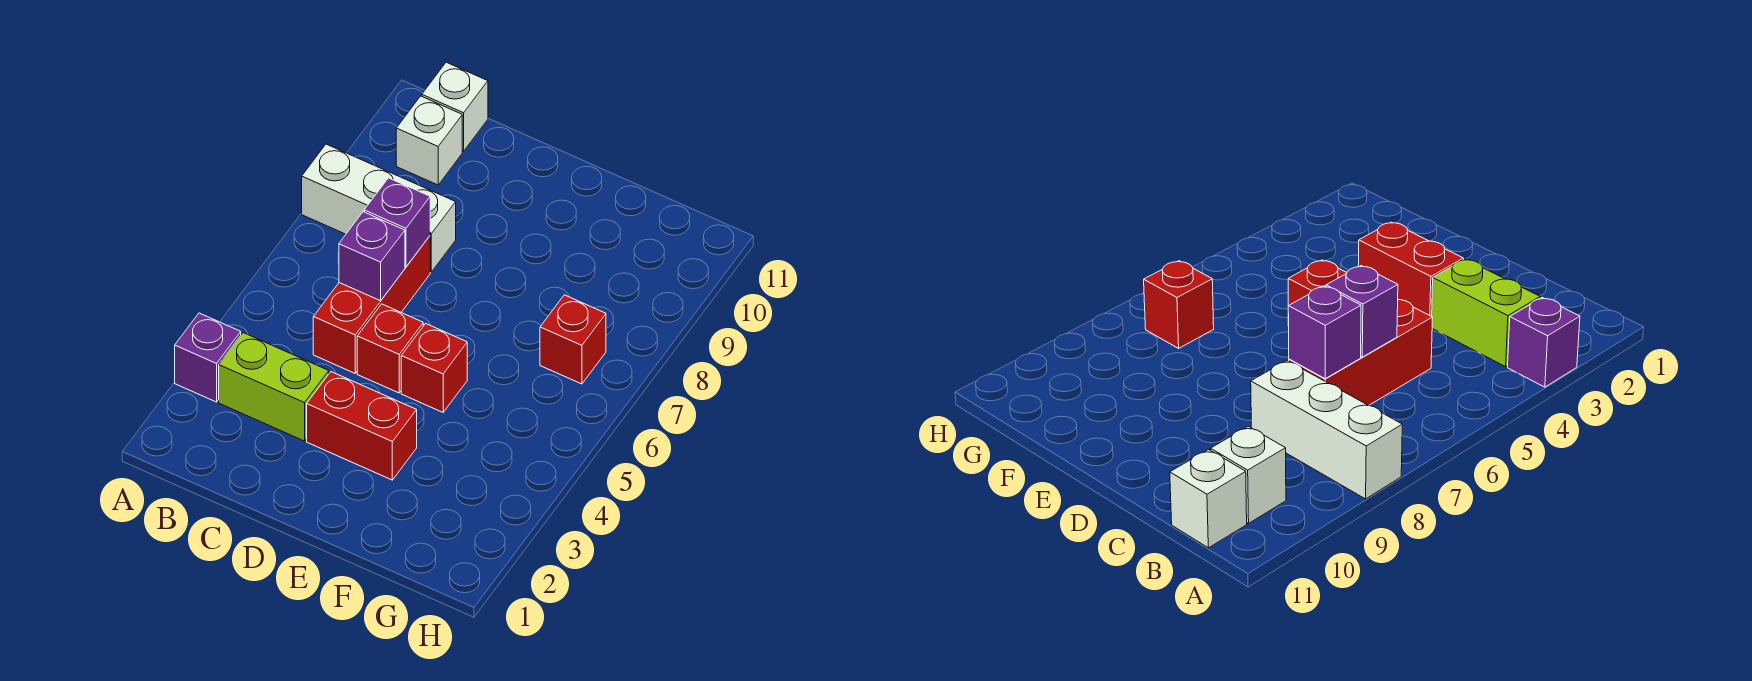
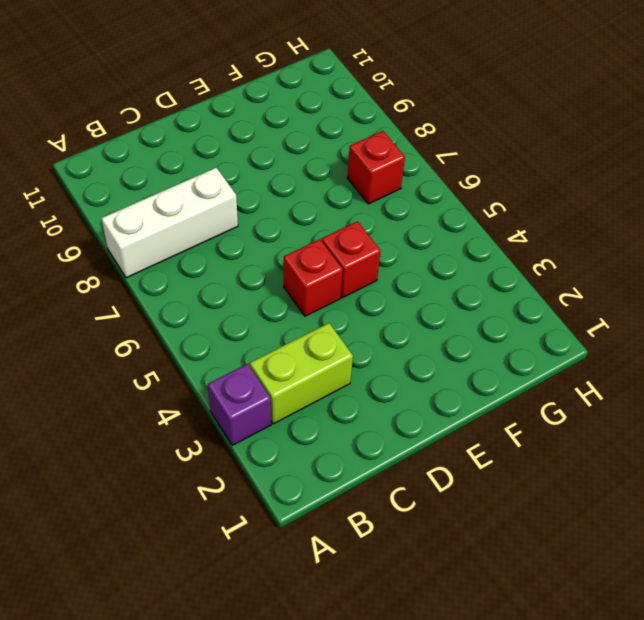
none -> white brick B10 level 1
none -> white brick B11 level 1
none -> red brick C5:C7 level 1

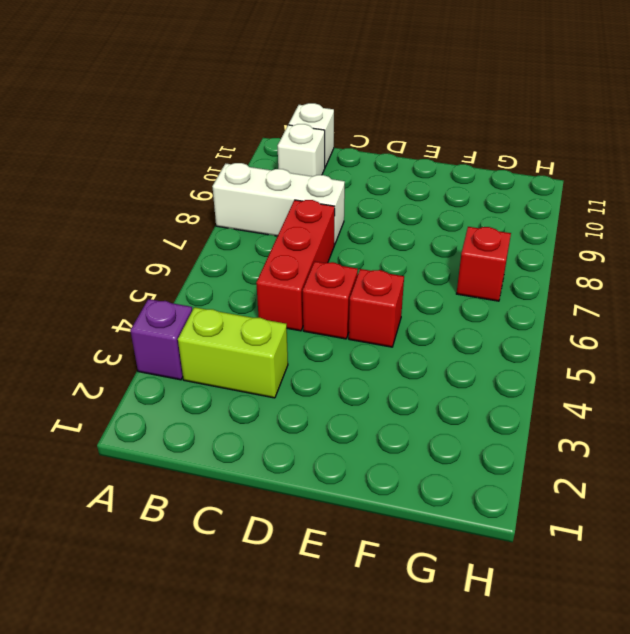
none -> red brick D3:E3 level 1
none -> purple brick C6 level 2
none -> purple brick C7 level 2

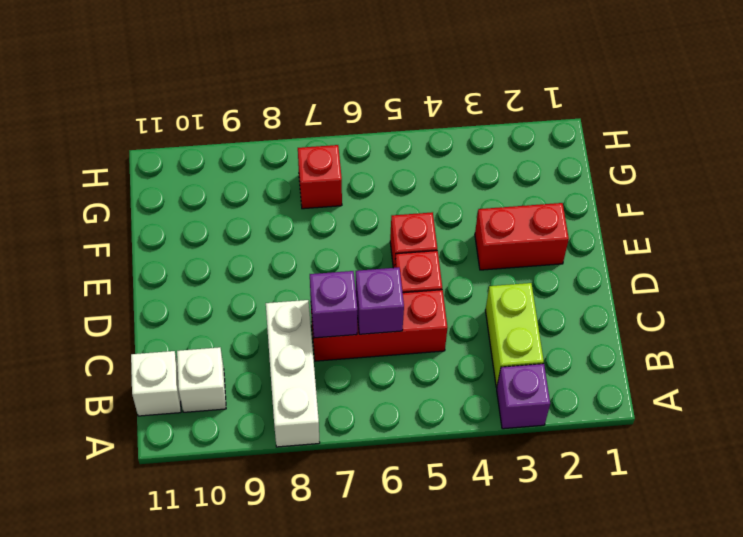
red brick E2:E3 level 1 -> red brick D3:E3 level 1

